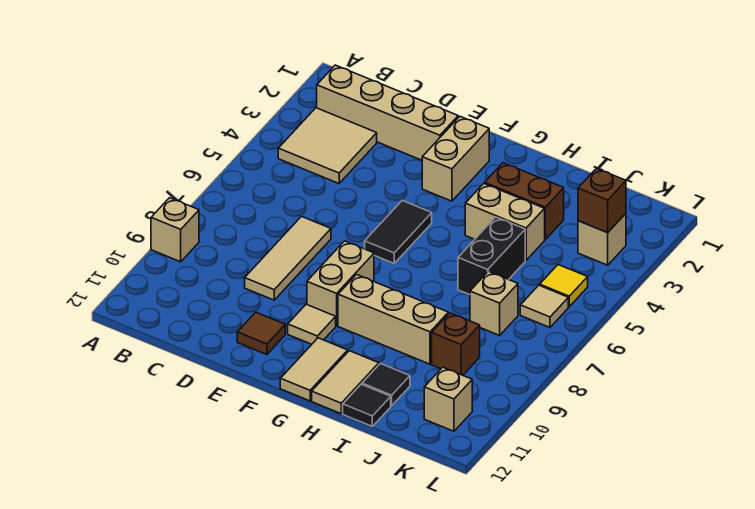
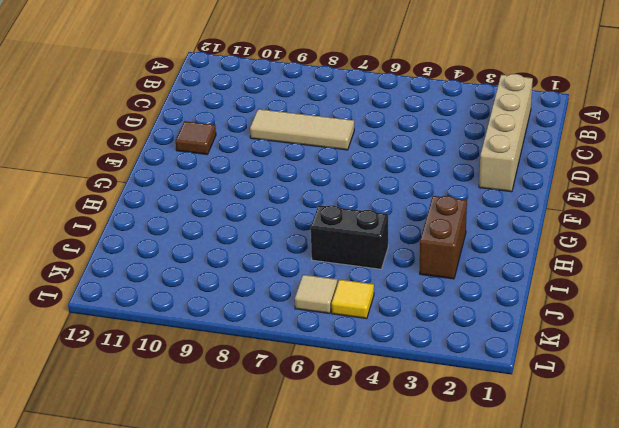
none -> tan brick A9 level 1
none -> tan tile B3:C4 level 1
none -> tan brick F2:F3 level 1

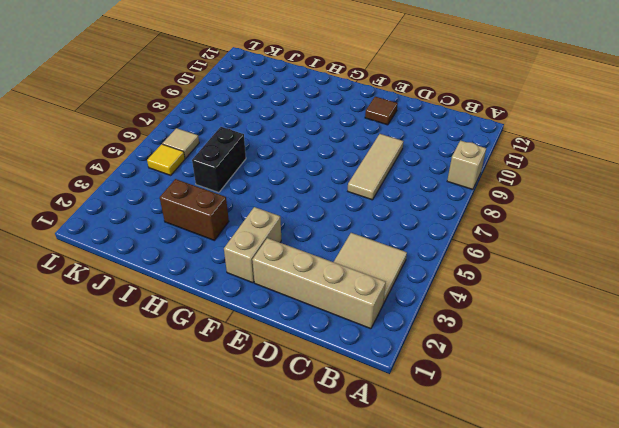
none -> black tile F5:F6 level 1
none -> tan brick F8:F9 level 1
none -> tan tile F10 level 1

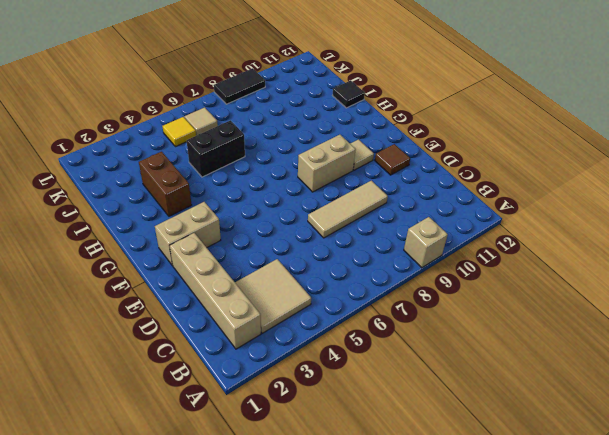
black tile L8:L9 level 1 -> black tile F5:F6 level 1
none -> tan brick G9:I9 level 1
none -> tan tile G11:G12 level 1
none -> tan brick H4:I4 level 1

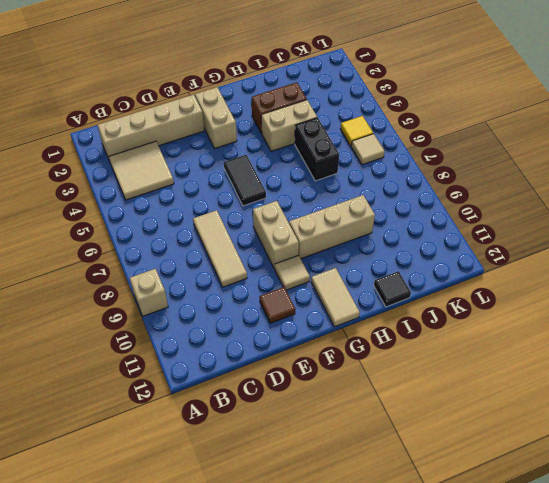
none -> tan tile H11:H12 level 1
none -> black tile I11 level 1
none -> tan brick J7 level 1

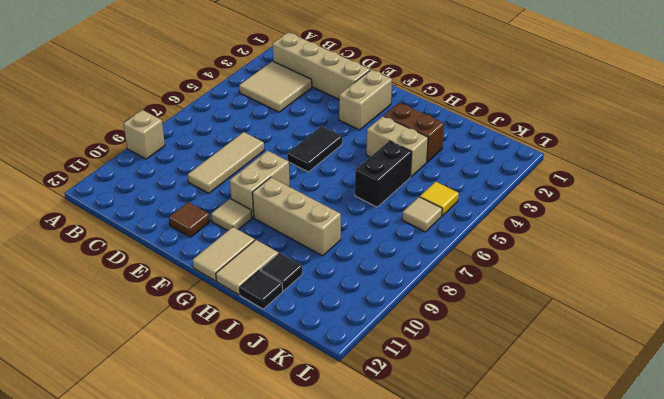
none -> tan brick J7 level 1
none -> brown brick J9 level 1
none -> tan brick K3 level 1

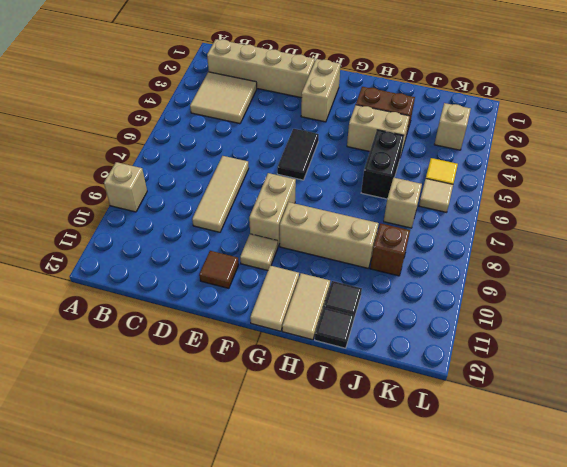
none -> tan brick K11 level 1
none -> brown brick K3 level 2

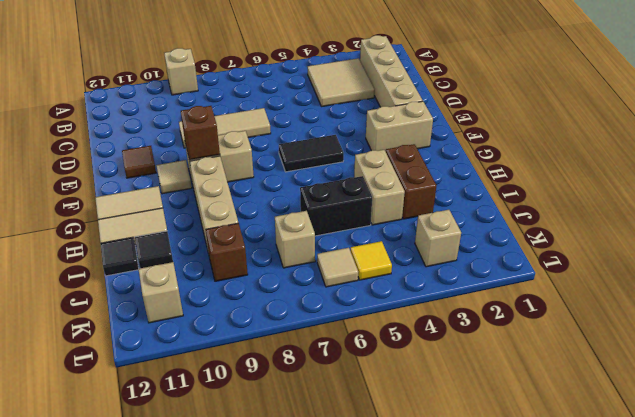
brown brick F9 level 2 -> brown brick K3 level 2

